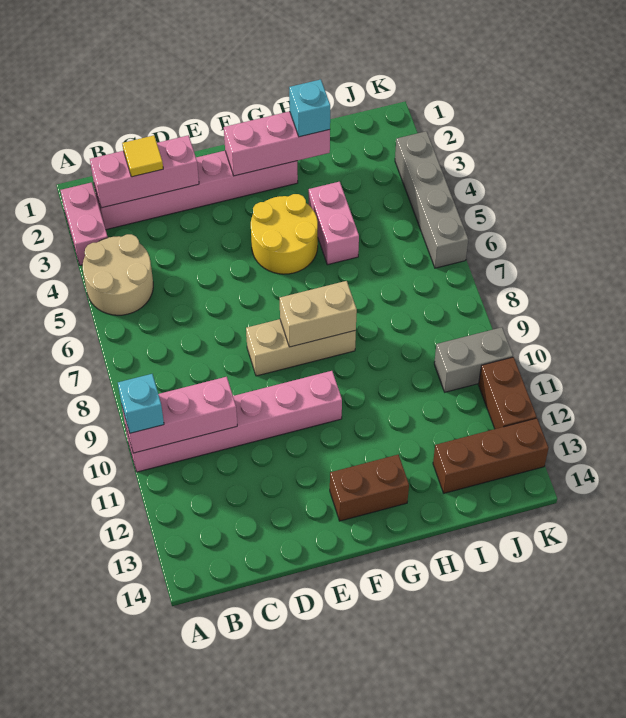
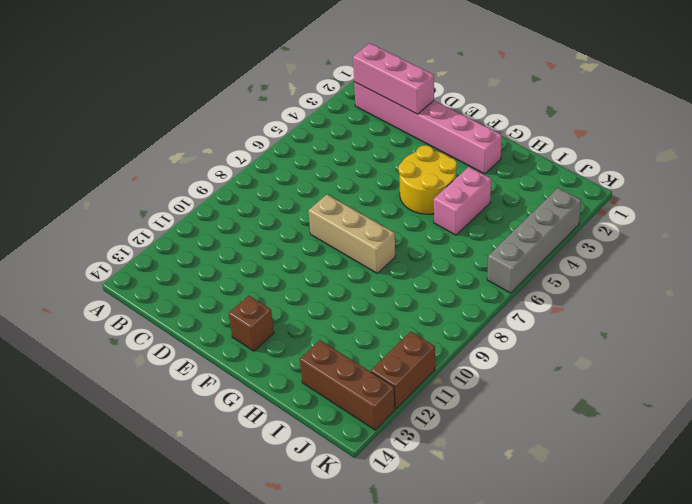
brown brick F13 level 1 -> brown brick F13:G13 level 1
none -> pink brick A2:A3 level 1
none -> tan round brick A4:B5 level 1
none -> pink brick A10:F10 level 1

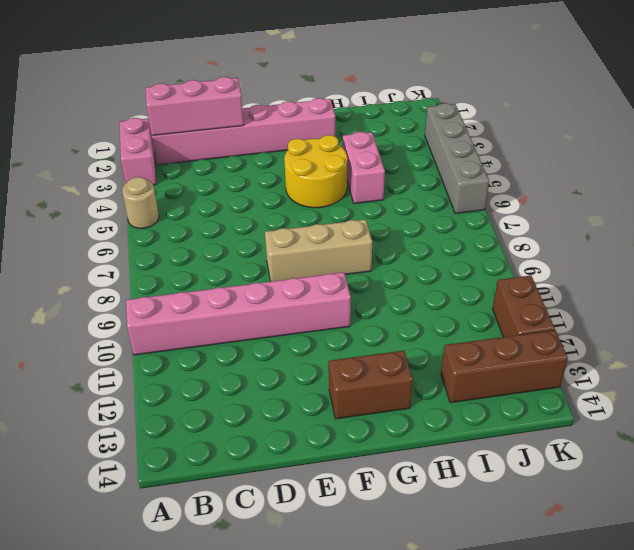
tan round brick A5 level 1 -> tan round brick A4:B5 level 1
none -> grey brick J10:K10 level 1
none -> pink brick A10:C10 level 2
none -> pink brick F2:H2 level 2

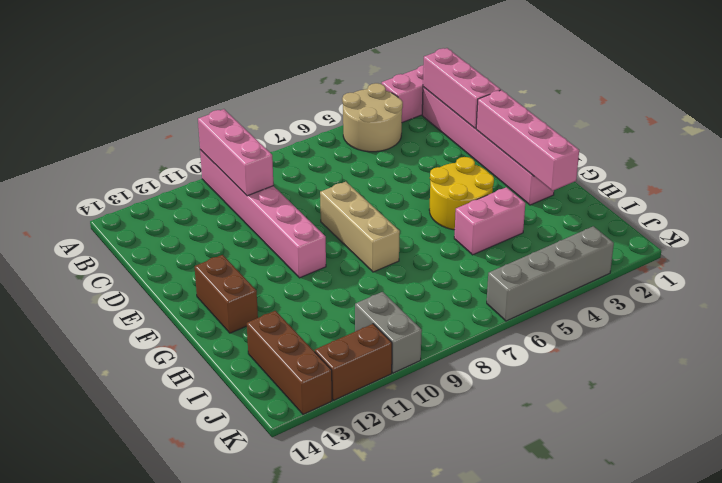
pink brick E2:H2 level 2 -> pink brick F2:H2 level 2
none -> tan brick F8:G8 level 2
none -> cyan brick A10 level 3
none -> yellow tile C2 level 3

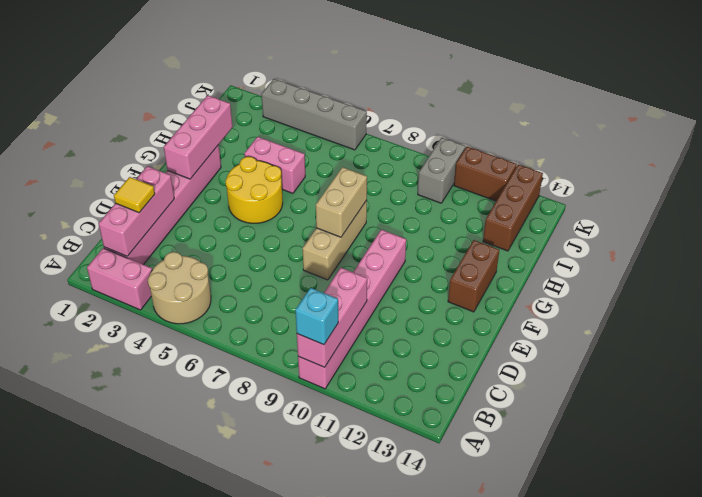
none -> cyan brick H2 level 3

